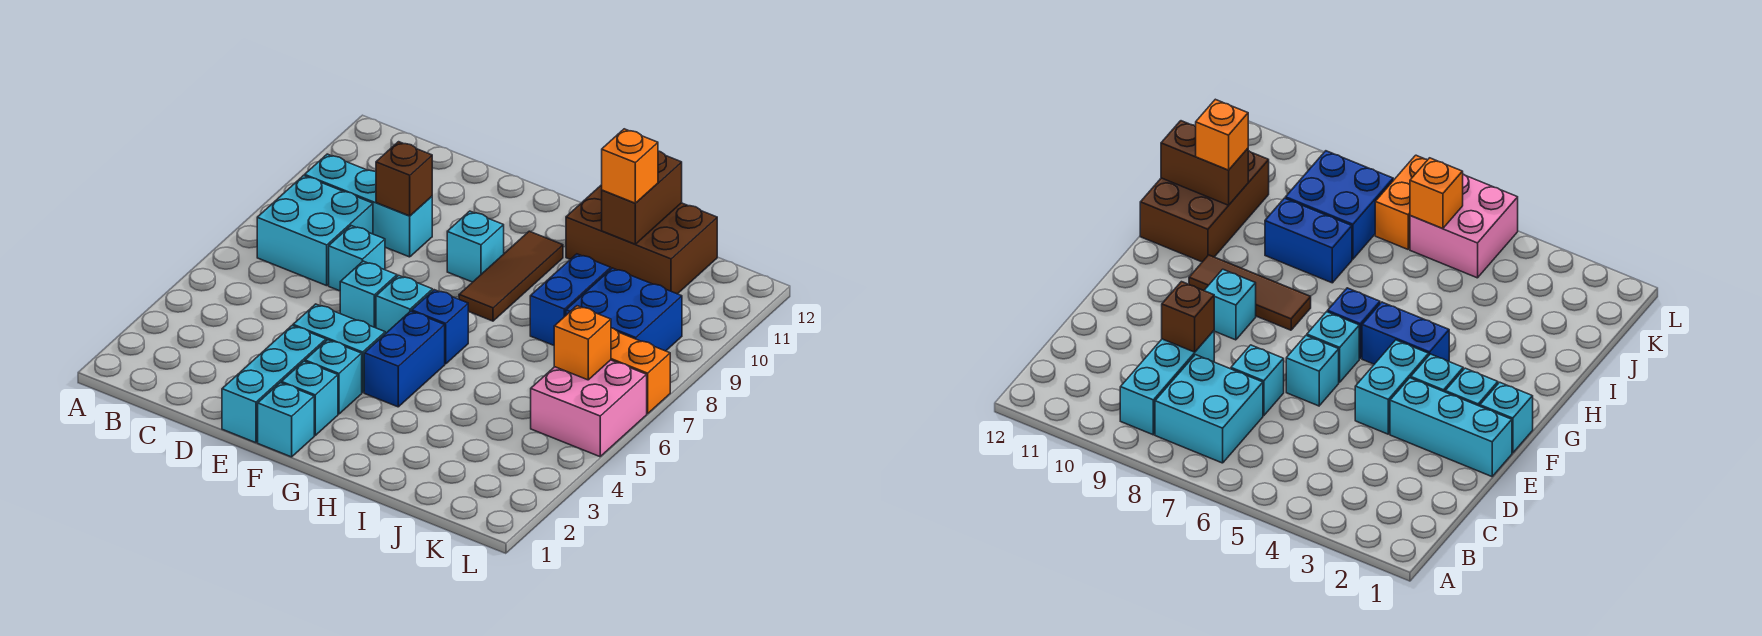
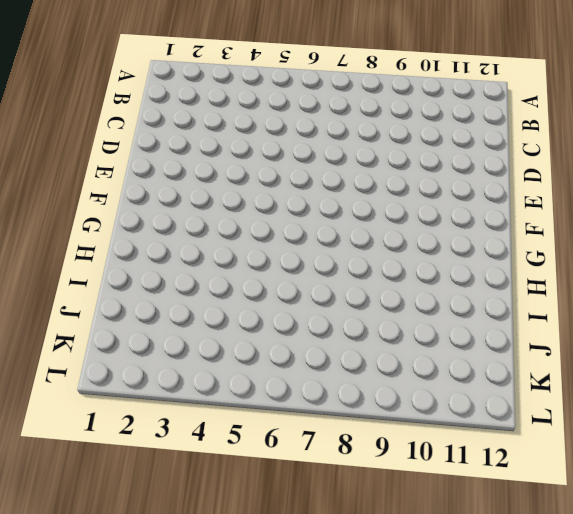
none -> cyan brick B7:C8 level 1
none -> cyan brick B9:D9 level 1
none -> cyan brick D7 level 1

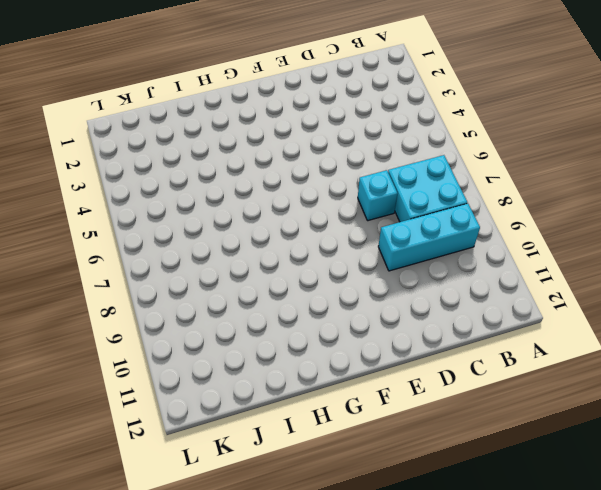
none -> cyan brick E1:E3 level 1
none -> cyan brick E4:F4 level 1
none -> cyan brick E6 level 1

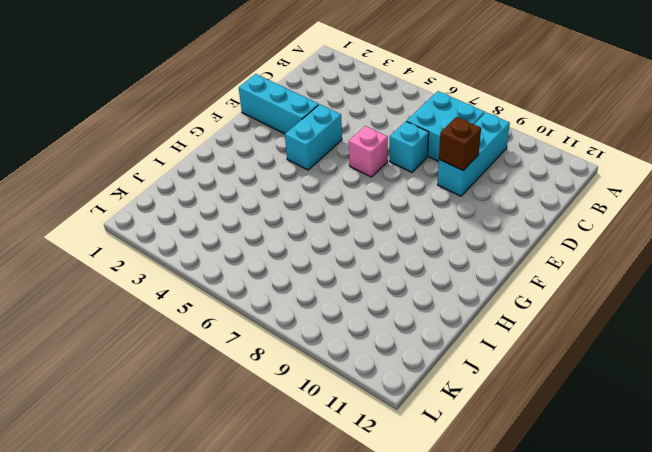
pink brick E6 level 1 -> cyan brick E6 level 1
none -> cyan brick F1 level 1
none -> cyan brick F2 level 1
none -> cyan brick F3 level 1

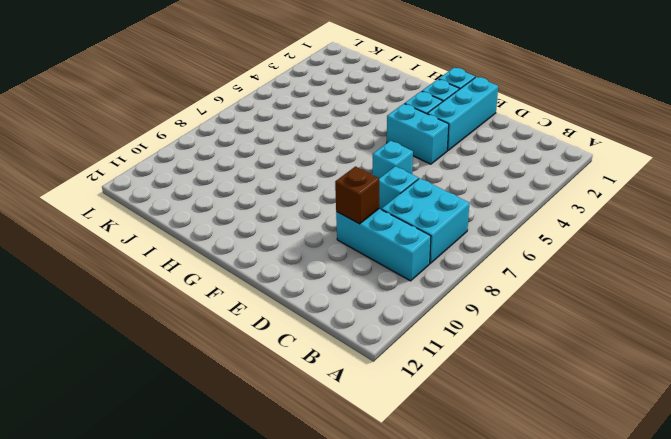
none -> cyan brick F6 level 1
none -> cyan brick F9 level 1
none -> blue brick G4:G5 level 1

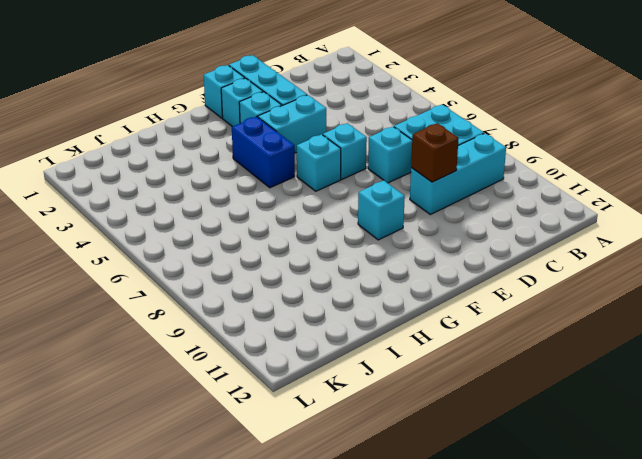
none -> blue brick G6 level 1
none -> brown tile G8:G10 level 1
none -> brown brick H11:J12 level 1

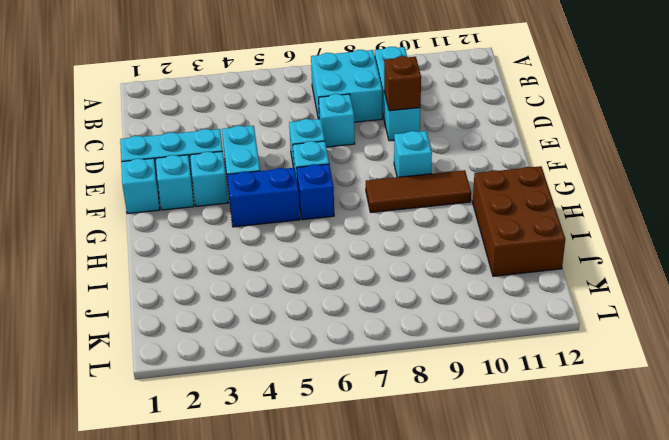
none -> blue brick I8:I9 level 1
none -> blue brick J8:K9 level 1
none -> pink brick K5:L6 level 1

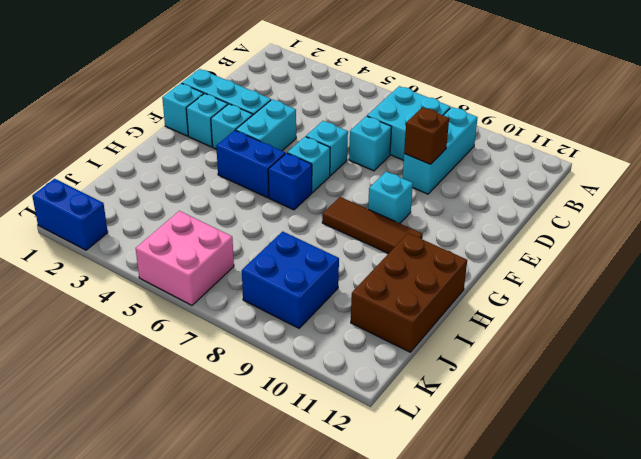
blue brick L1:L2 level 1 -> blue brick I8:I9 level 1
none -> orange brick K7:L7 level 1
none -> brown brick I11:I12 level 2
none -> orange brick K6 level 2

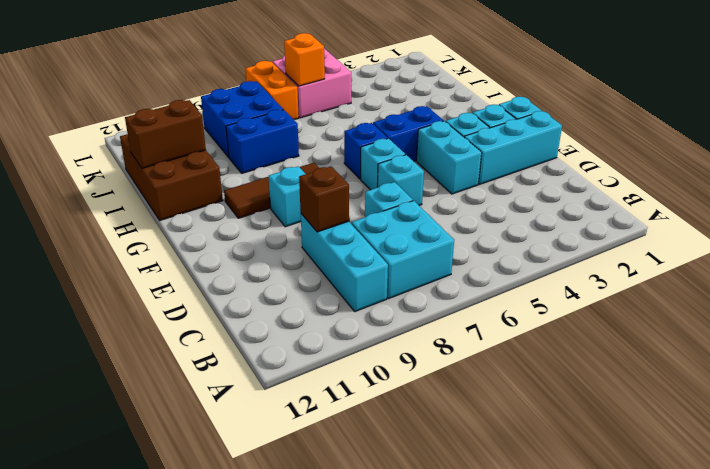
none -> orange brick I11 level 3

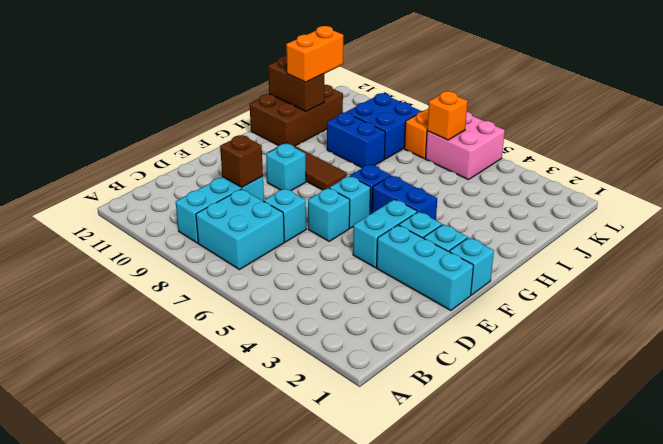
orange brick I11:J11 level 3 -> orange brick I11 level 3

